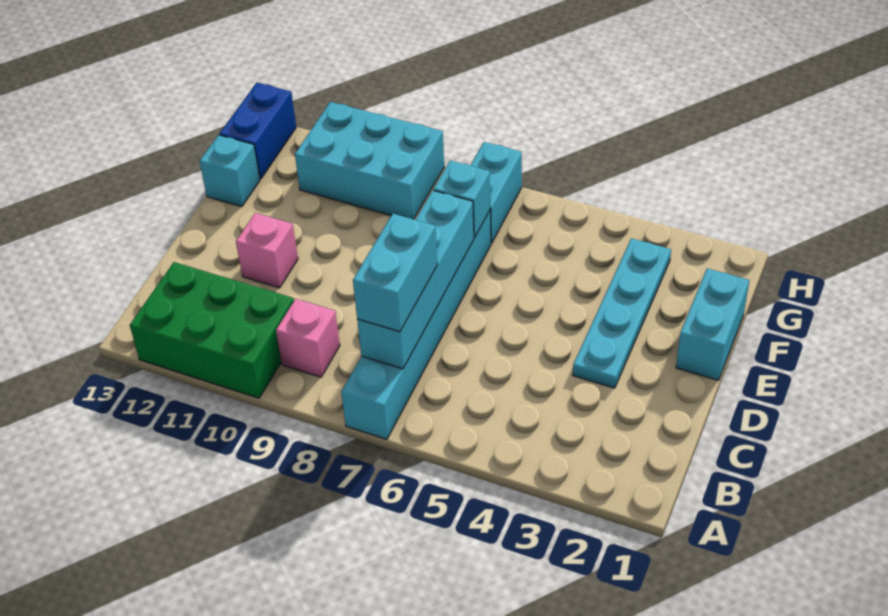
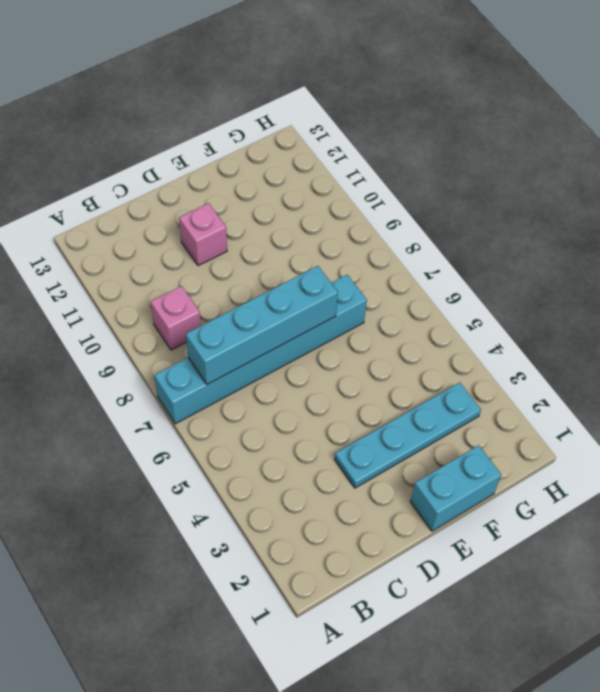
none -> green brick A10:B12 level 1
none -> cyan brick F13 level 1
none -> cyan brick G7:H7 level 1

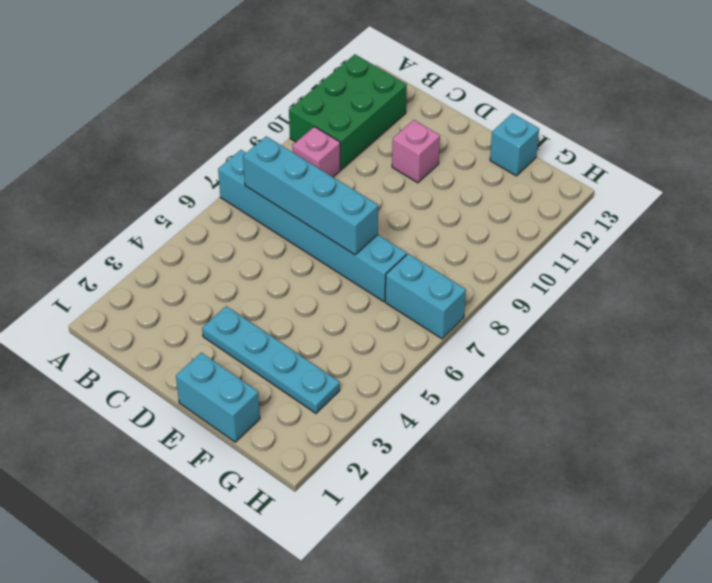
none -> cyan brick G9:H11 level 1
none -> blue brick G13:H13 level 1
none -> cyan brick F7 level 2

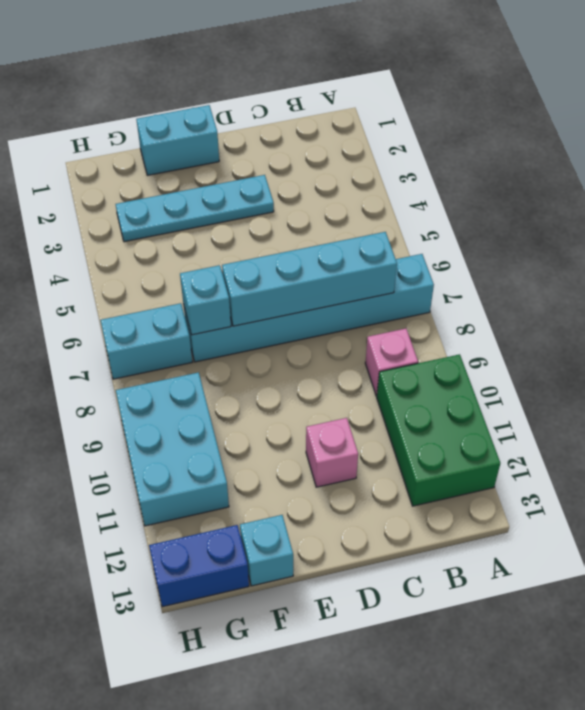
none -> cyan brick B7:C7 level 3

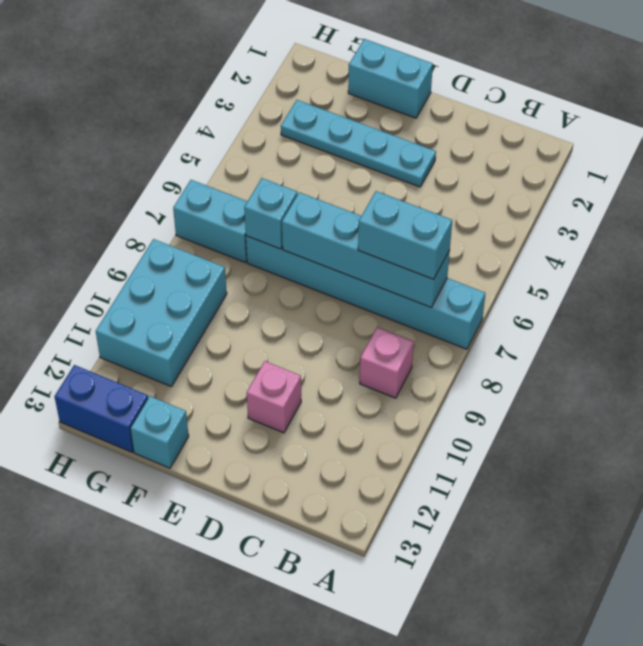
none -> green brick A10:B12 level 1

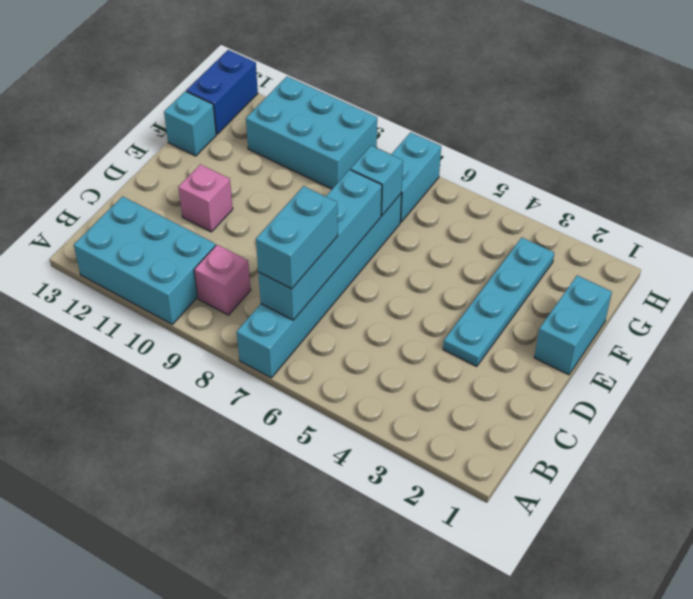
cyan brick A10:B12 level 1 -> green brick A10:B12 level 1

